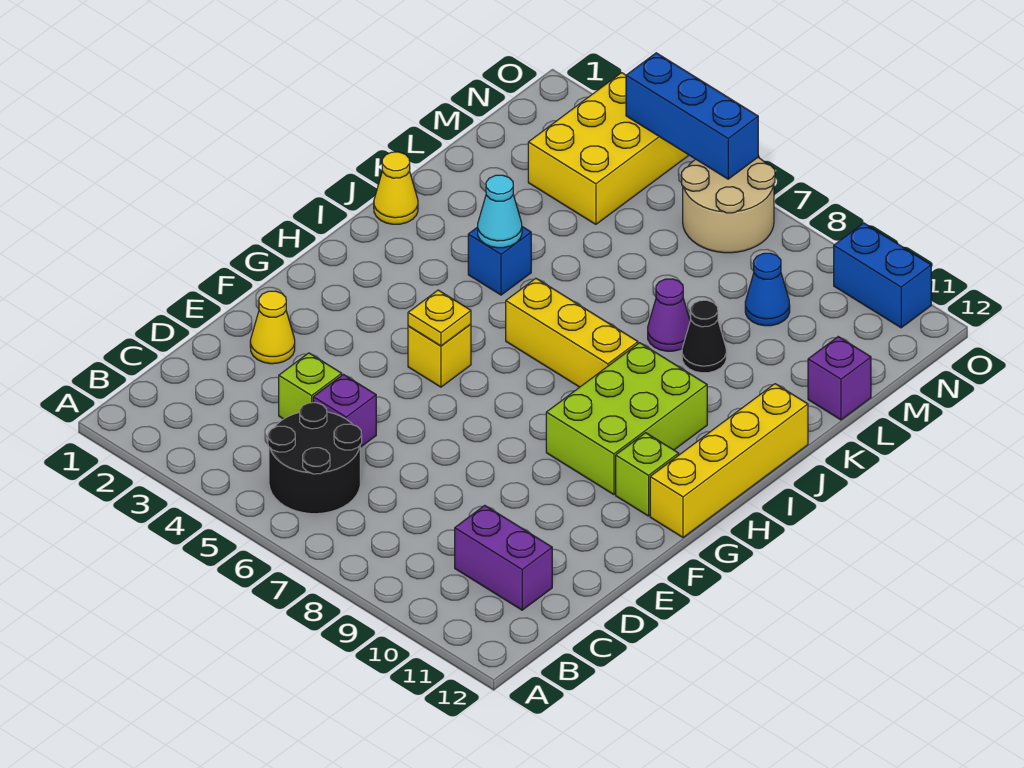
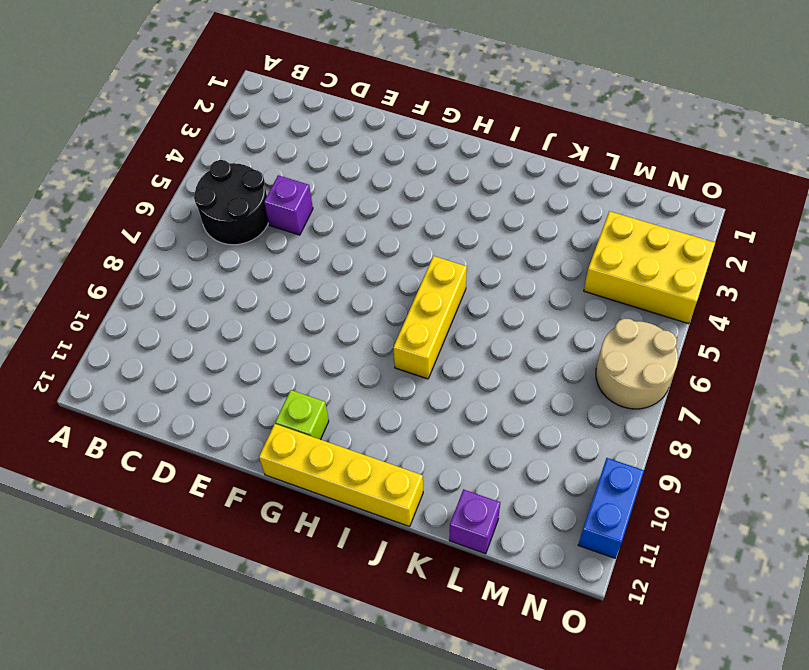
none -> purple brick C10:C11 level 1
none -> lime brick D4 level 1
none -> yellow cone E2 level 1

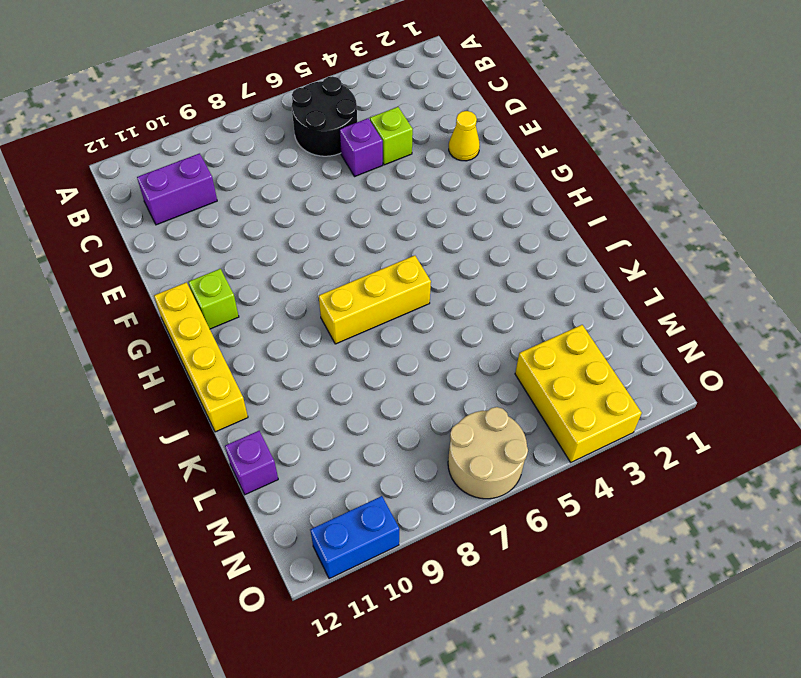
none -> yellow brick G5 level 1
none -> lime brick G9:I10 level 1
none -> yellow cone J1 level 1

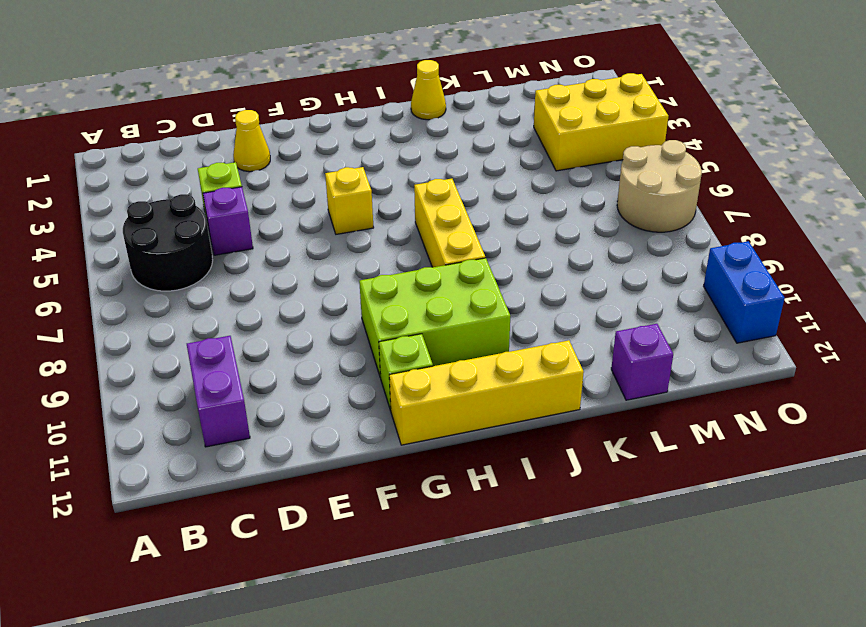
none -> blue brick J4 level 1
none -> purple cone K8 level 1
none -> black cone K9 level 1

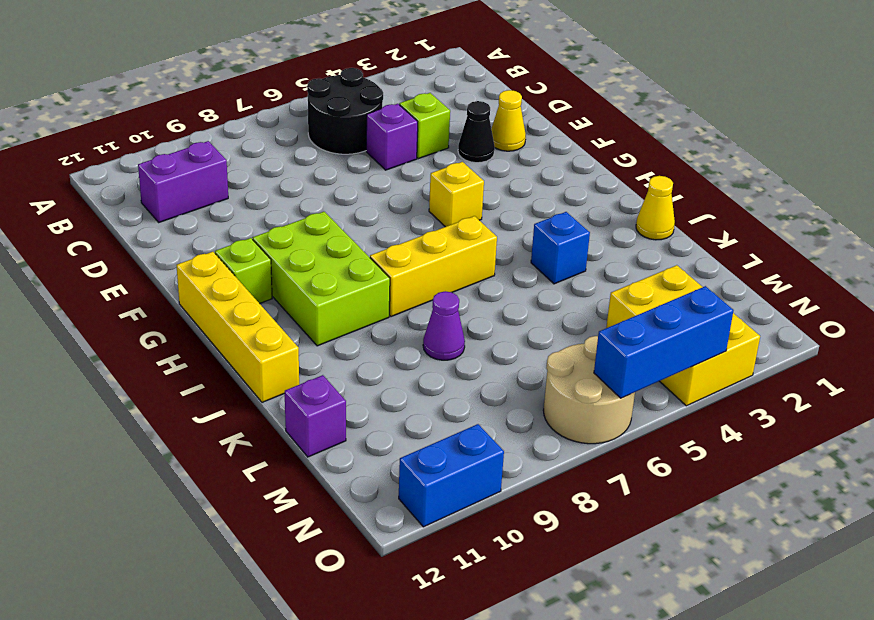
black cone E3 level 1 -> black cone K9 level 1
none -> blue cone M9 level 1
none -> yellow plate G5 level 2
none -> cyan cone J4 level 2

